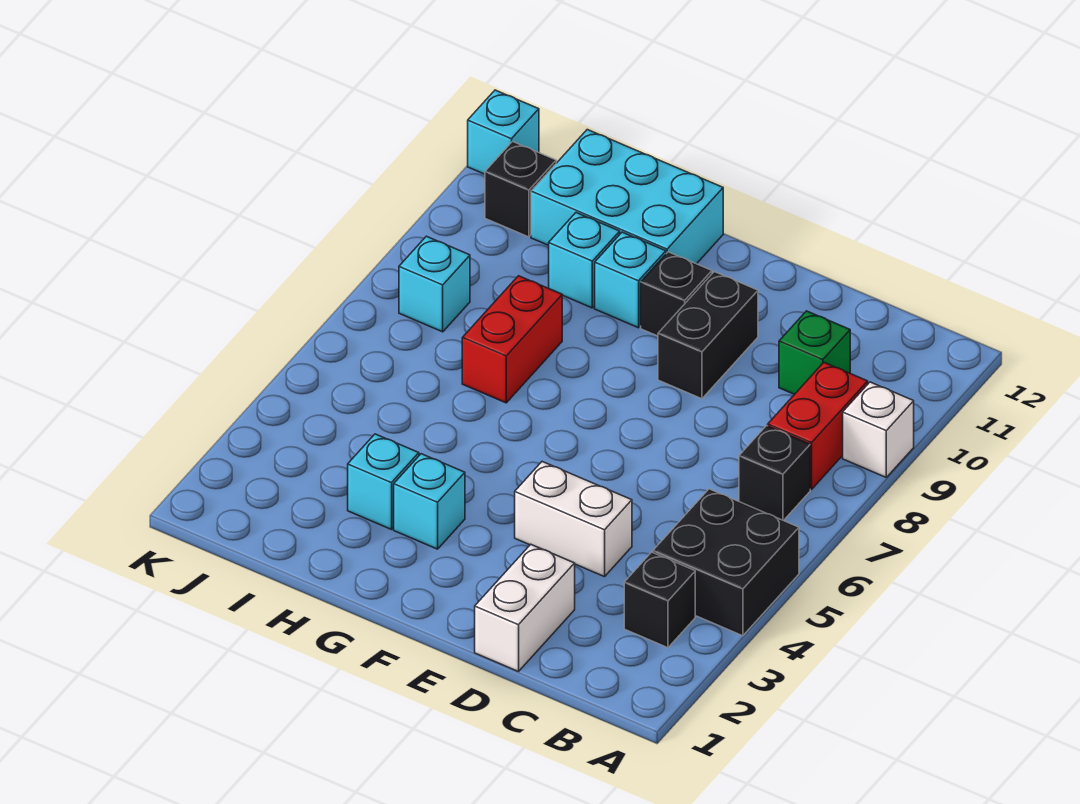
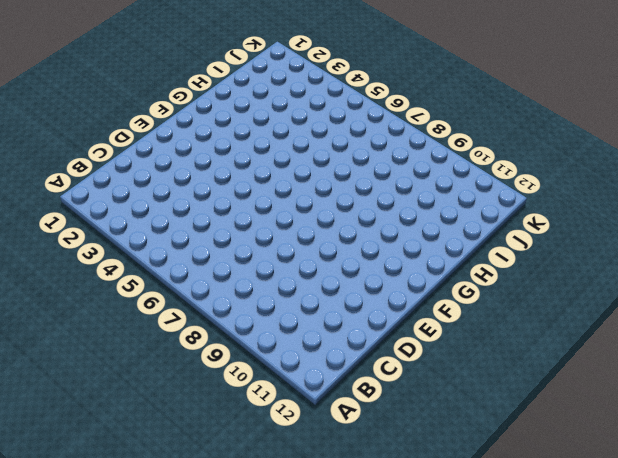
none -> black brick A4:B5 level 1
none -> white brick A9 level 1
none -> black brick B3 level 1

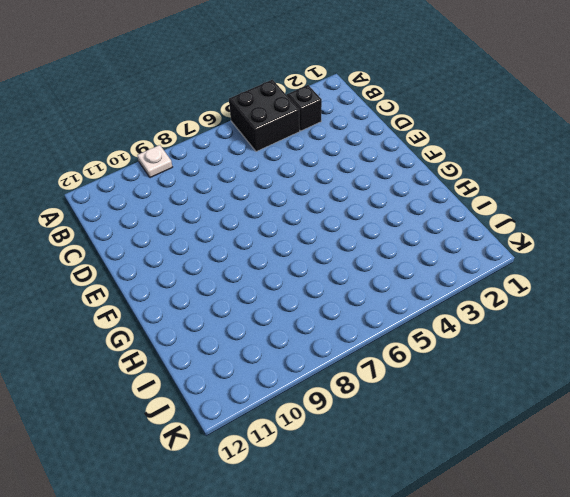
white plate A9 level 1 -> white brick A9 level 1
none -> black brick B7 level 1
none -> red brick B8:B9 level 1
none -> green brick C10 level 1

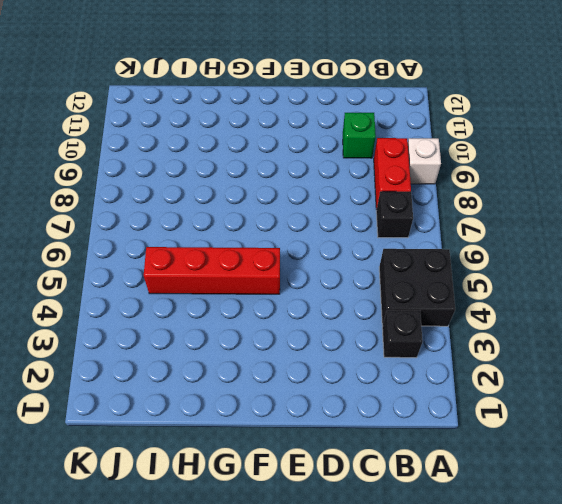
red brick F5:I5 level 1 -> none
none -> white brick D1:D2 level 1
none -> white brick D4:E4 level 1
none -> black brick E9:E10 level 1

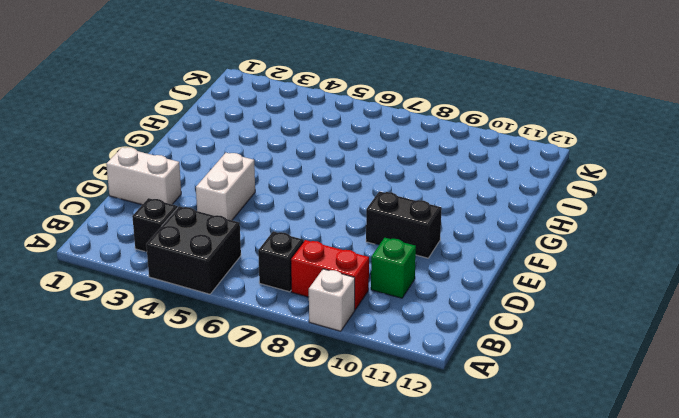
none -> black brick F10 level 1
none -> cyan brick G3 level 1
none -> cyan brick G10 level 1

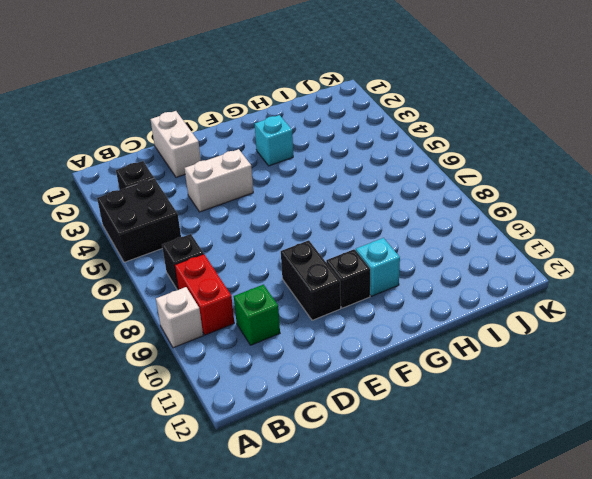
none -> cyan brick G11:I12 level 1
none -> cyan brick H3 level 1
none -> red brick H7:H8 level 1

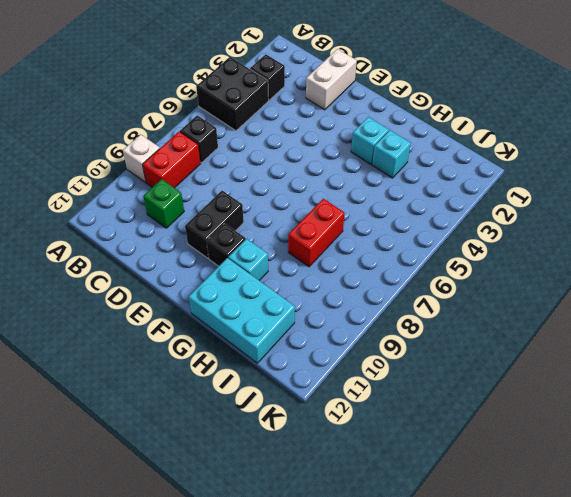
none -> white brick D4:E4 level 1
none -> cyan brick H10 level 1
none -> cyan brick J8 level 1

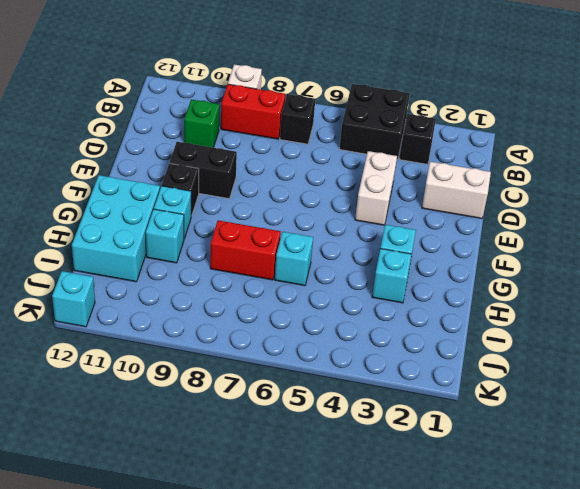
cyan brick H6 level 1 -> cyan brick J8 level 1
none -> black brick J11 level 1

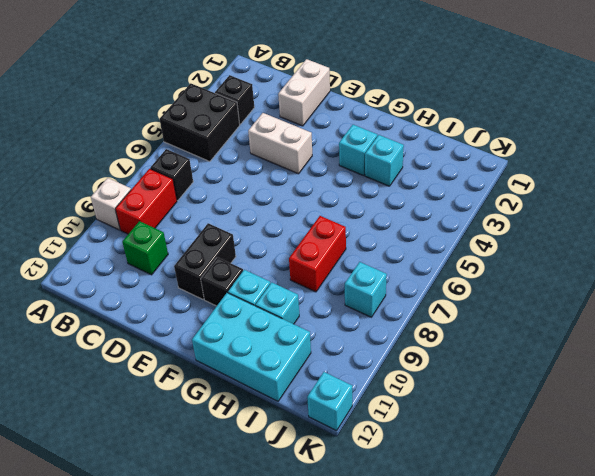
none -> black brick J11 level 1

